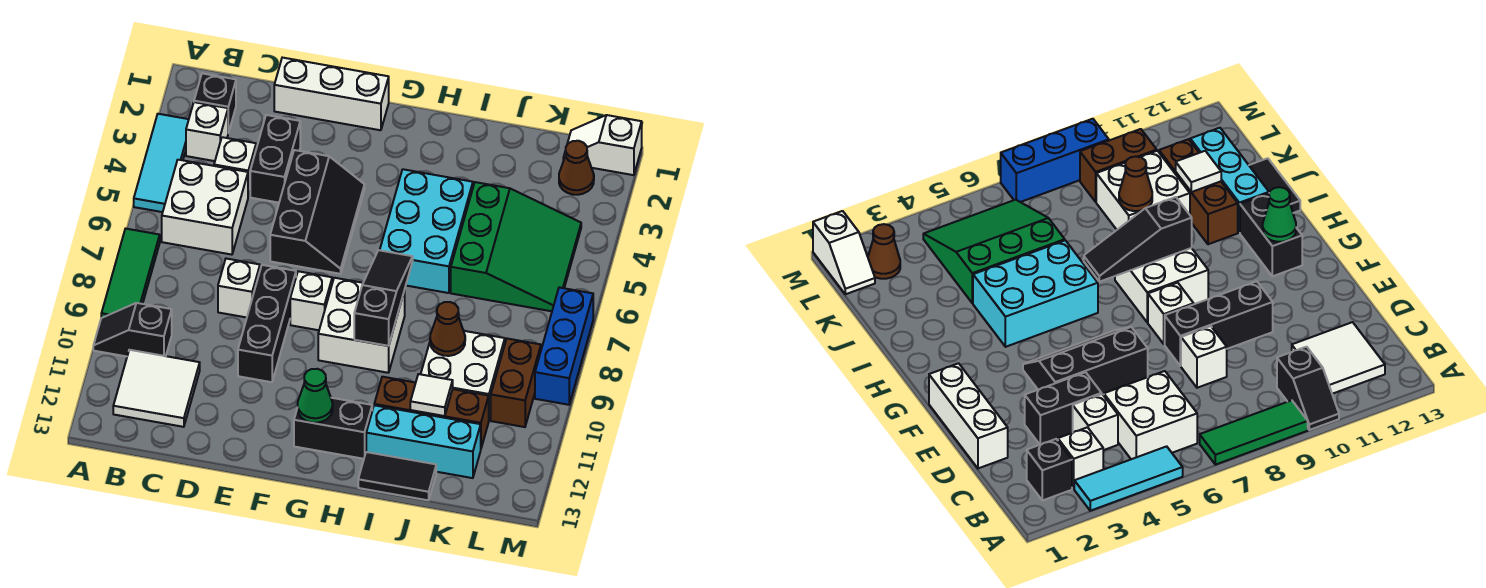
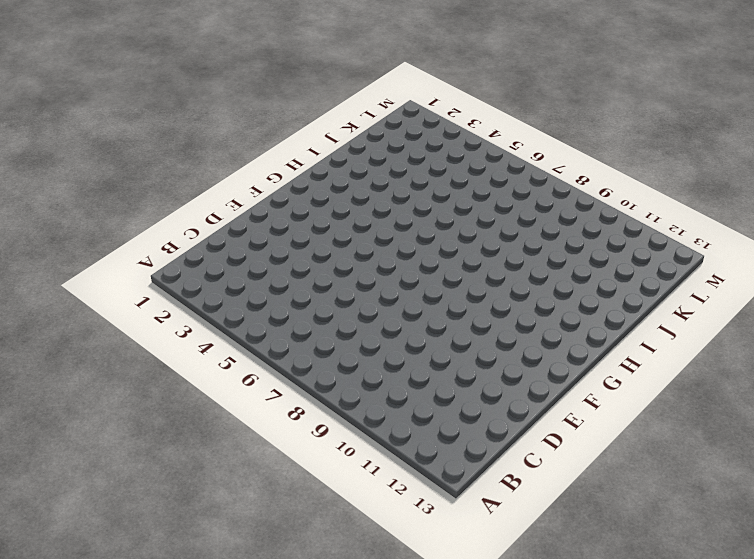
none -> cyan tile A3:A5 level 1
none -> green tile A7:A9 level 1
none -> black slope A10:B10 level 1 top B
none -> black brick B2 level 1

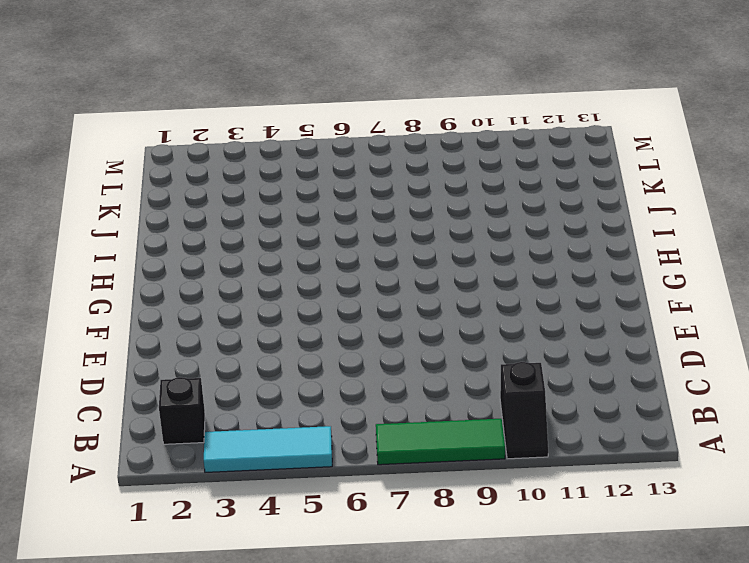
none -> white brick B3 level 1
none -> white brick B5:C6 level 1
none -> white tile B11:C12 level 1
none -> white brick C4 level 1

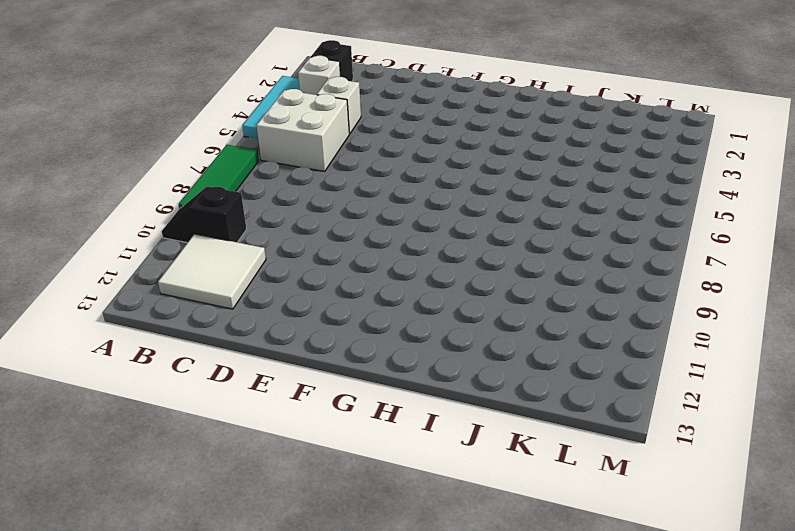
none -> white brick D1:F1 level 1
none -> black brick D3:D4 level 1
none -> white brick D8 level 1
none -> black slope E4:F6 level 1 top E

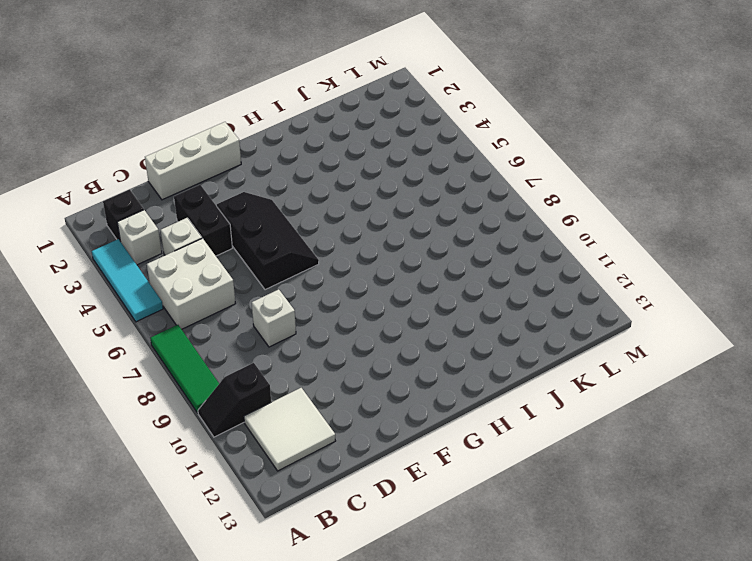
none -> black brick E8:E10 level 1
none -> white brick F8 level 1
none -> white brick G8:H9 level 1
none -> black brick G12:H12 level 1

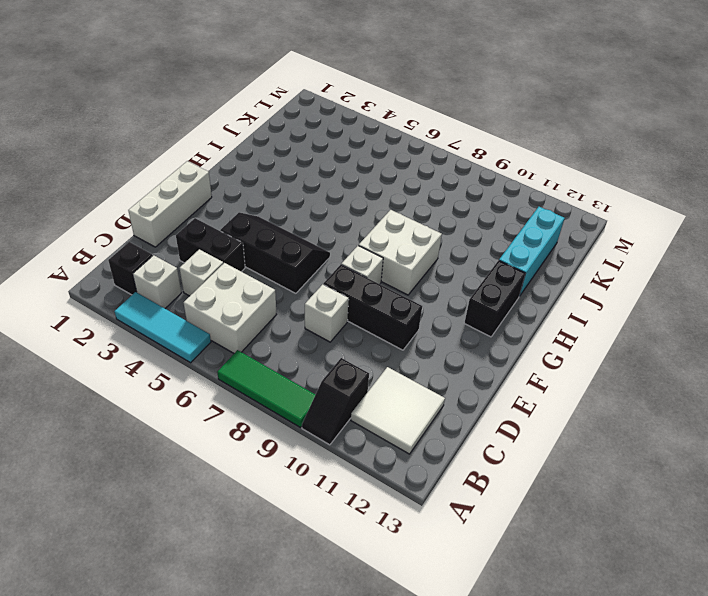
none -> cyan brick H4:I6 level 1
none -> brown brick I11:K11 level 1
none -> black tile I13:J13 level 1
none -> green slope J4:L6 level 1 top J

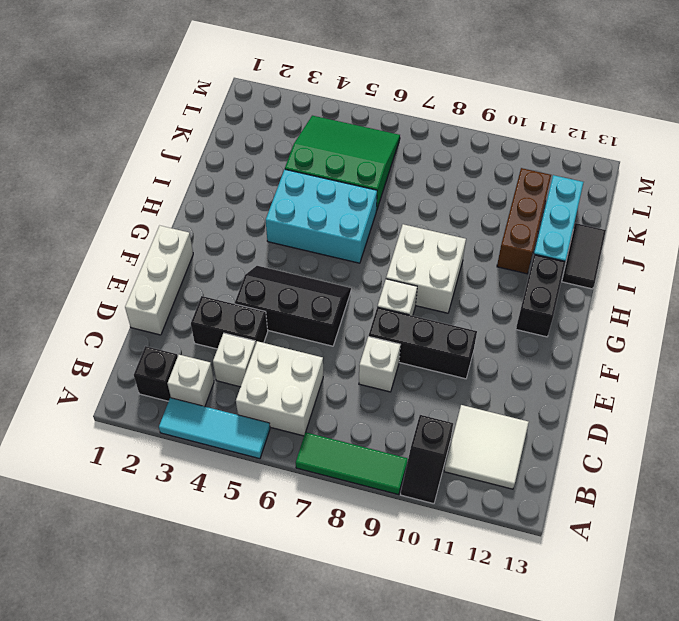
none -> white brick J9:K10 level 1
none -> white slope L1:M1 level 1 top M
none -> brown cone L2 level 1
none -> brown brick L9:L10 level 1

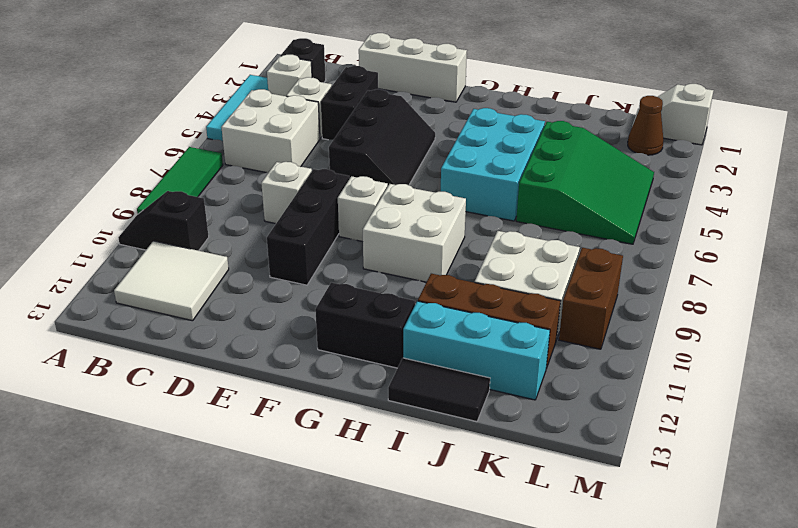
none -> blue brick M7:M9 level 1
none -> green cone G12 level 2
none -> black slope H7:H9 level 2 top 9
none -> brown cone J9 level 2

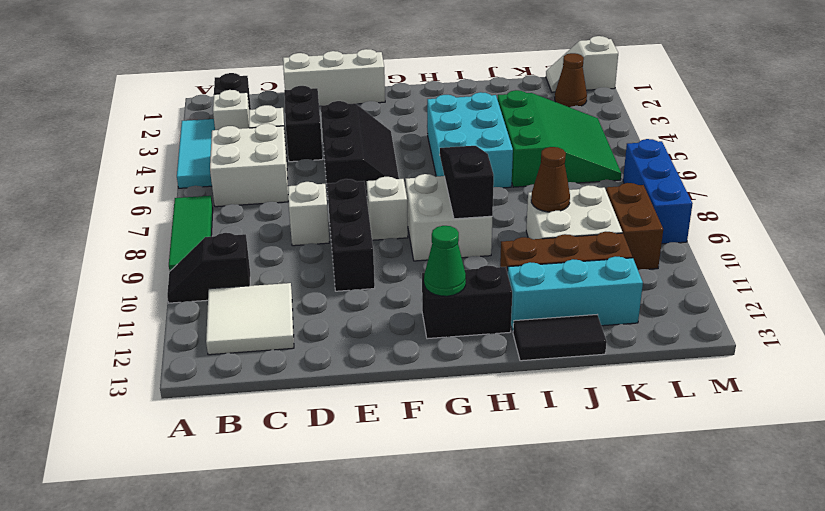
none -> white tile J11 level 2

